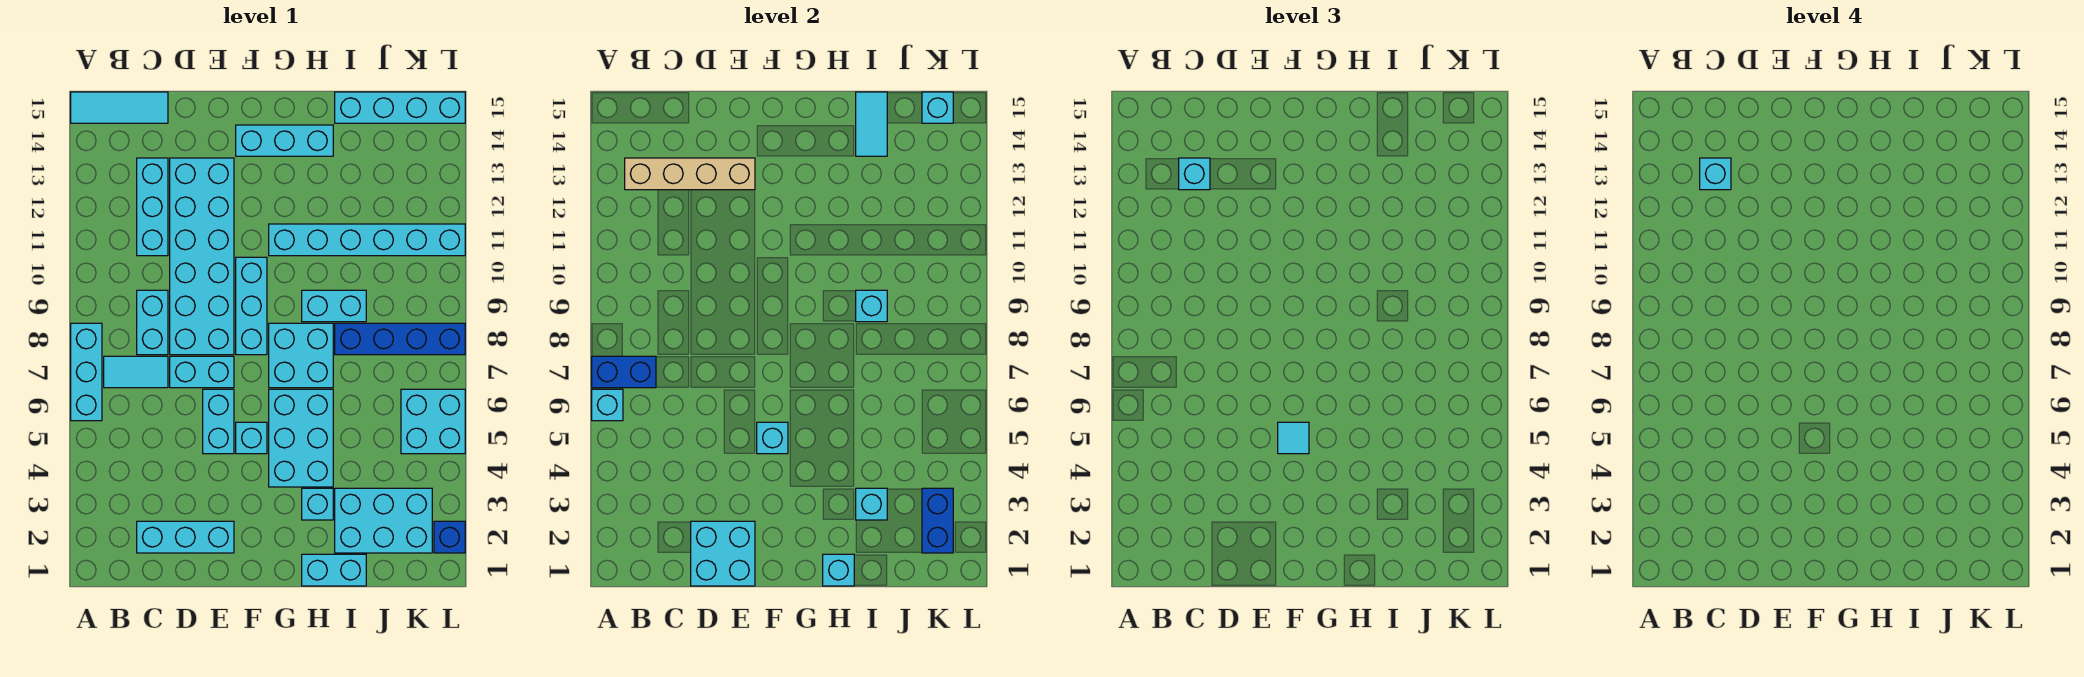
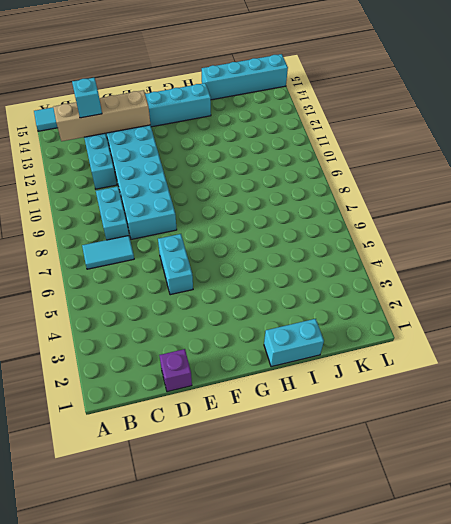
purple brick D1 level 1 -> none
none -> cyan brick A6:A8 level 1
none -> cyan brick C2:E2 level 1
none -> cyan brick D7:E7 level 1
none -> cyan brick F5 level 1

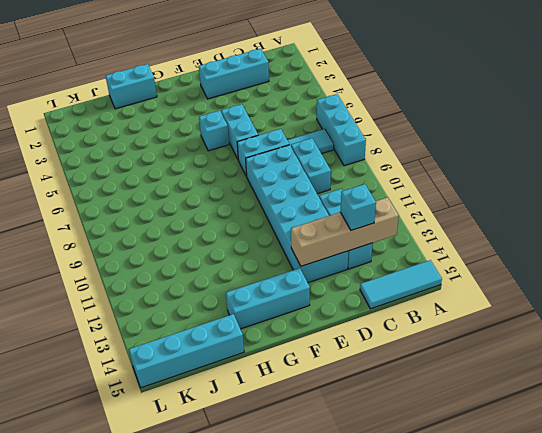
none -> cyan brick F8:F10 level 1
none -> cyan brick G4:H6 level 1
none -> cyan brick G7:H8 level 1
none -> cyan brick G11:L11 level 1

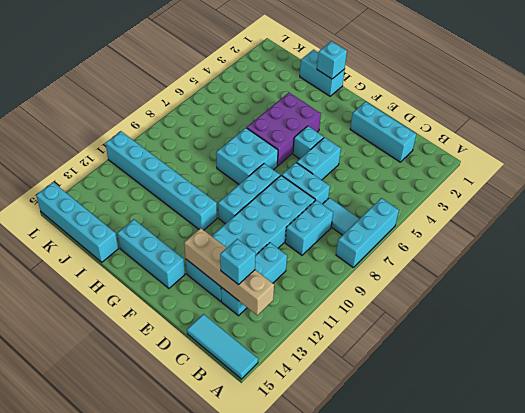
purple brick G4:H6 level 1 -> cyan brick G4:H6 level 1
none -> cyan brick H3 level 1
none -> cyan brick H9:I9 level 1
none -> cyan brick I2:K3 level 1
none -> blue brick I8:L8 level 1

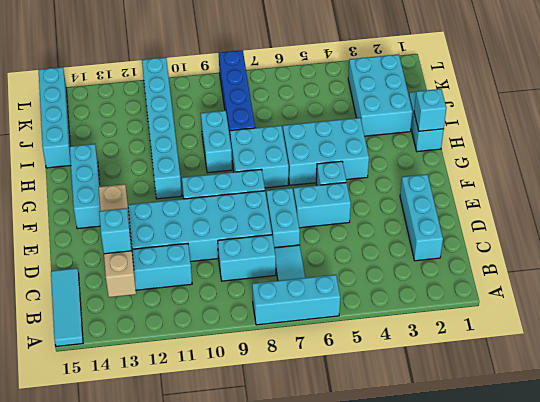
none -> cyan brick H3 level 1
none -> cyan brick K5:L6 level 1
none -> blue brick L2 level 1
none -> cyan brick A6 level 2

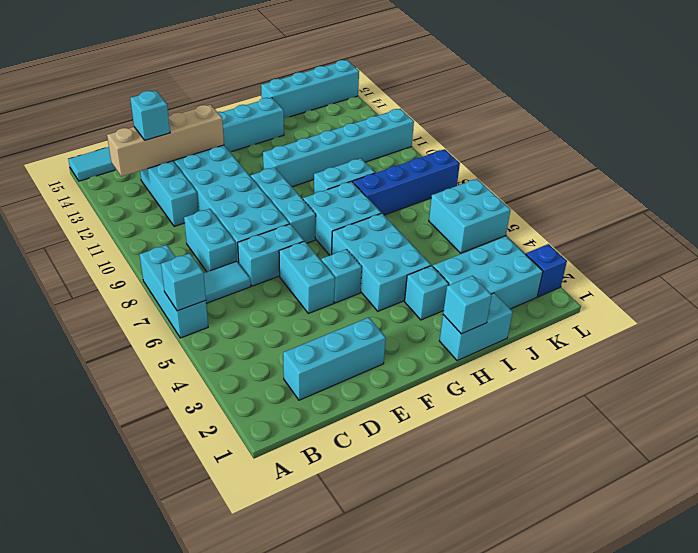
none -> blue brick A7:B7 level 2
none -> cyan brick D1:E2 level 2
none -> cyan brick F5 level 2
none -> cyan brick I3 level 2

